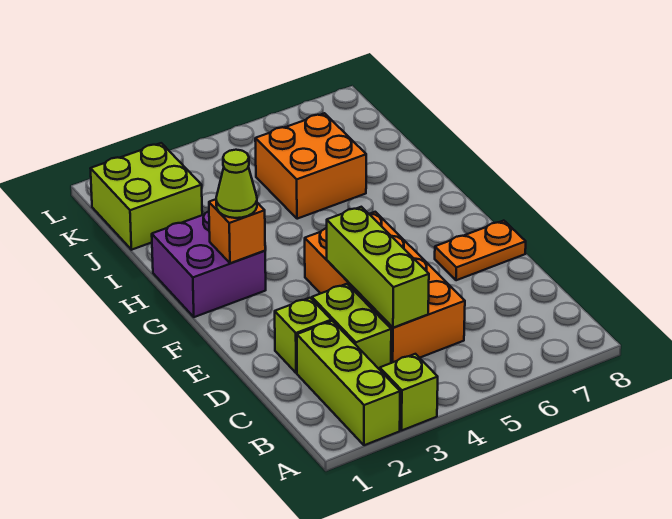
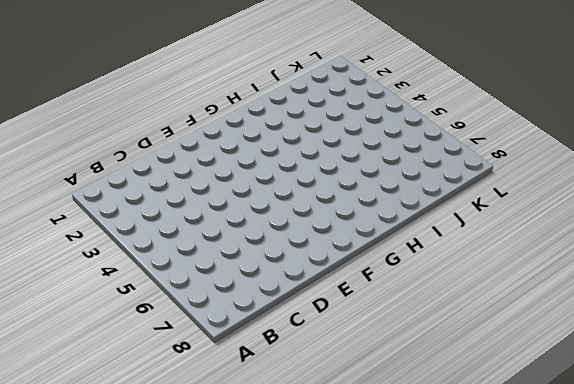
none -> lime brick A2:C2 level 1
none -> lime brick A3 level 1
none -> lime brick C3:D3 level 1

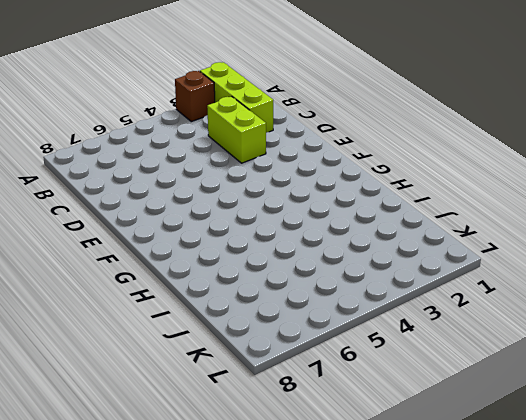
brown brick A3 level 1 -> lime brick A3 level 1
none -> orange brick C4:F5 level 1
none -> lime brick D2 level 1
none -> orange plate E7:E8 level 1

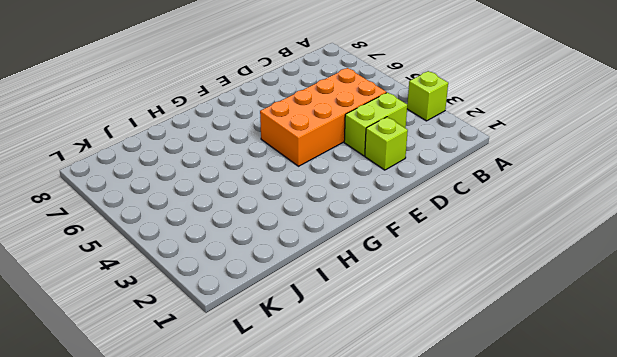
none -> lime brick A2:C2 level 1
none -> orange plate E7:E8 level 1
none -> purple brick G1:H2 level 1

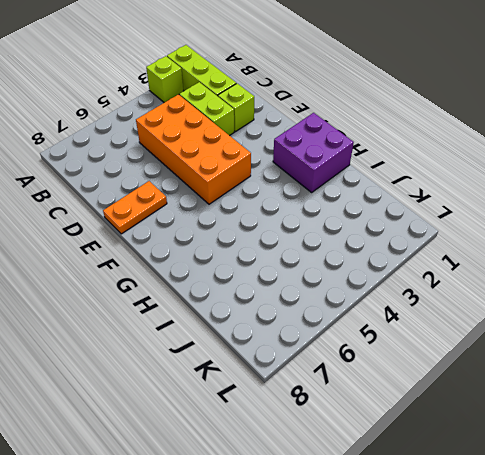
none -> orange brick I5:J6 level 1
none -> lime brick J1:K2 level 1
none -> lime brick C4:E4 level 2

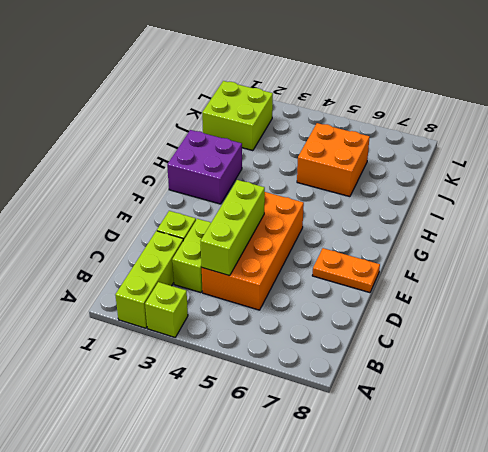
none -> orange brick G2 level 2
none -> lime cone G2 level 3

